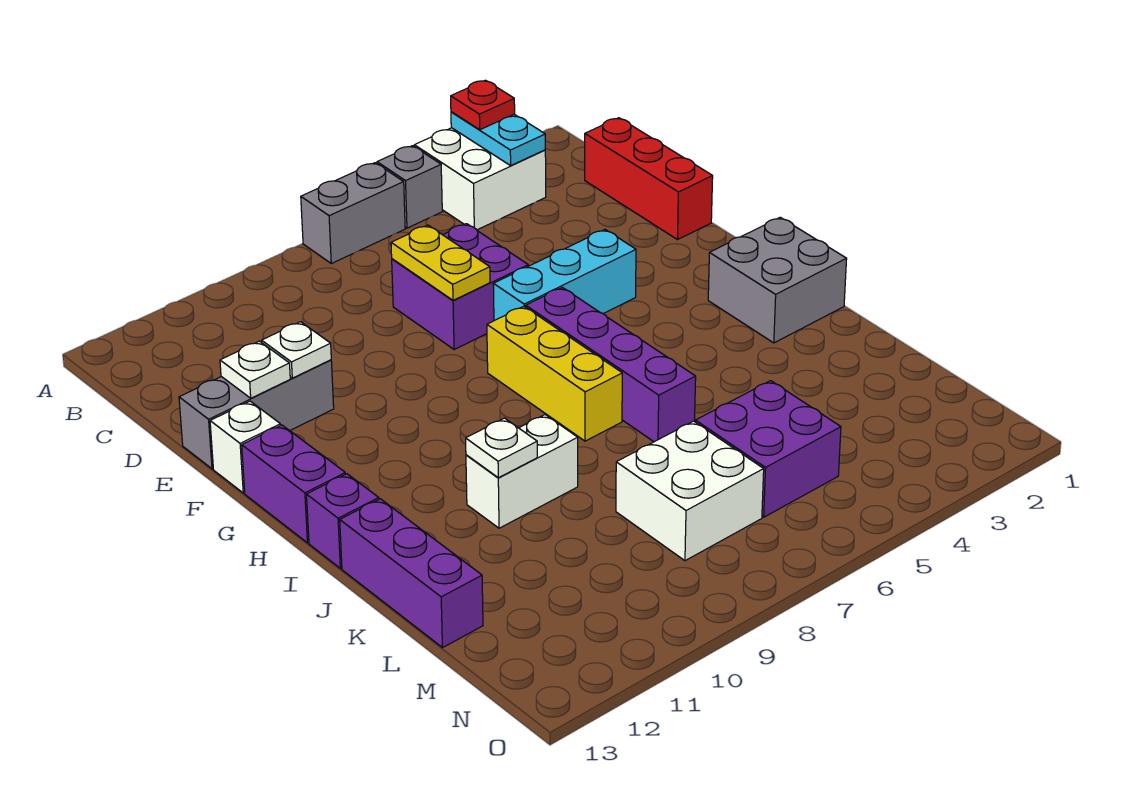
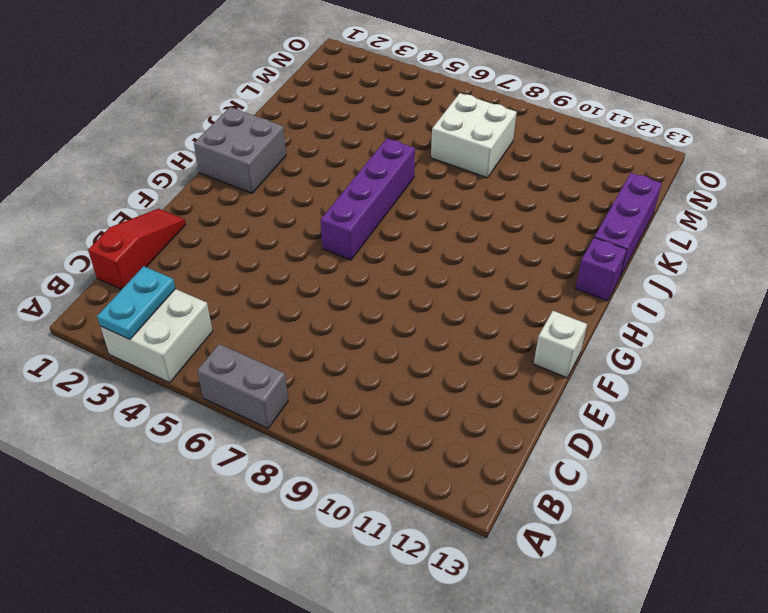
red slope C1:E1 level 1 top C -> red brick C1:E1 level 1
none -> grey brick A5 level 1
none -> purple brick D6:E7 level 1
none -> grey brick E11:E13 level 1

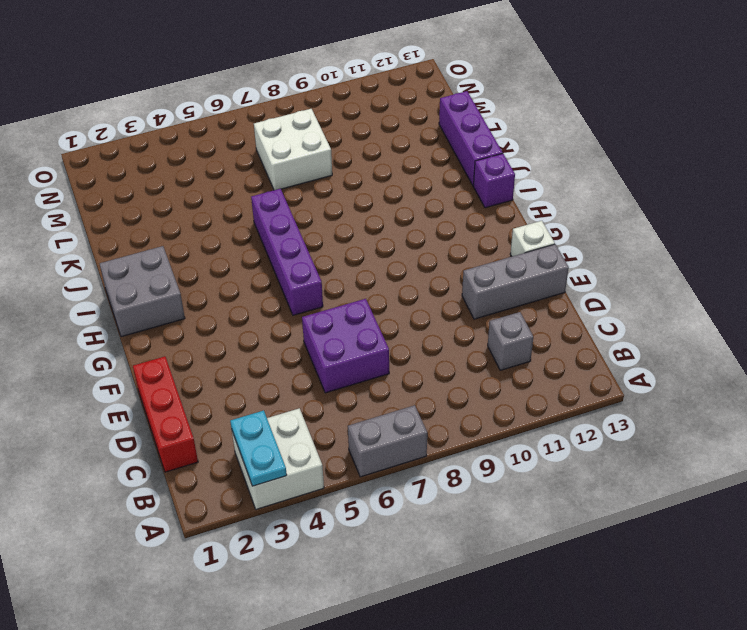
grey brick C11 level 1 -> grey brick A5 level 1
none -> cyan brick F4:F6 level 1
none -> yellow brick G7:I7 level 1
none -> purple brick G13:H13 level 1

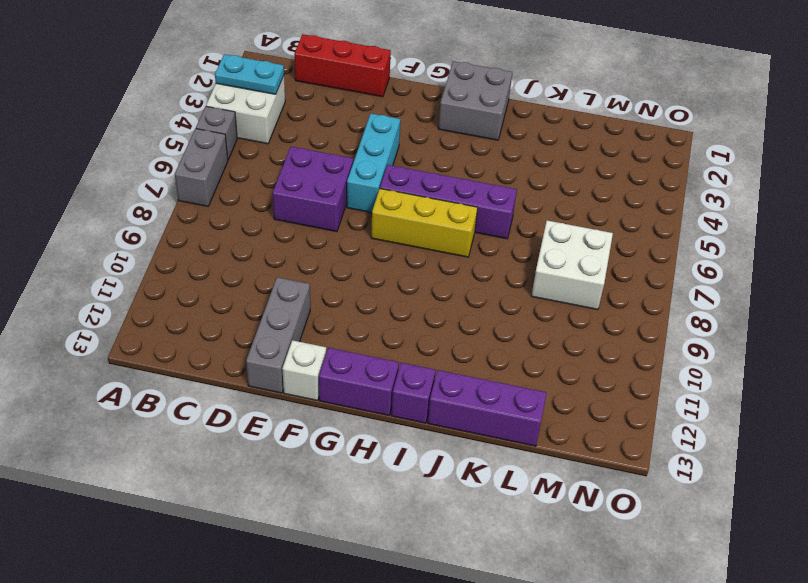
none -> white brick J9:J10 level 1
none -> purple brick L5:M6 level 1
none -> yellow plate D7:E7 level 2

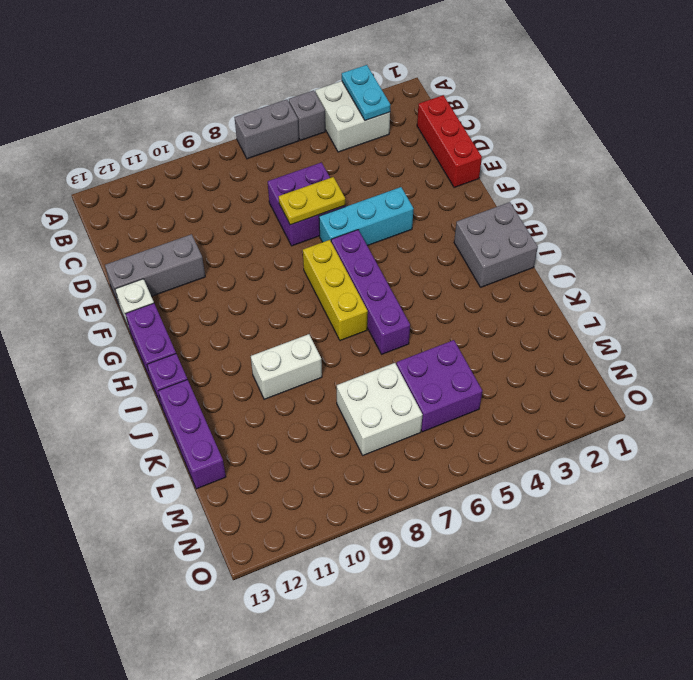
yellow plate E6:E7 level 2 -> yellow plate D7:E7 level 2
none -> white plate E11 level 2
none -> white plate E12 level 2
none -> white plate J10 level 2

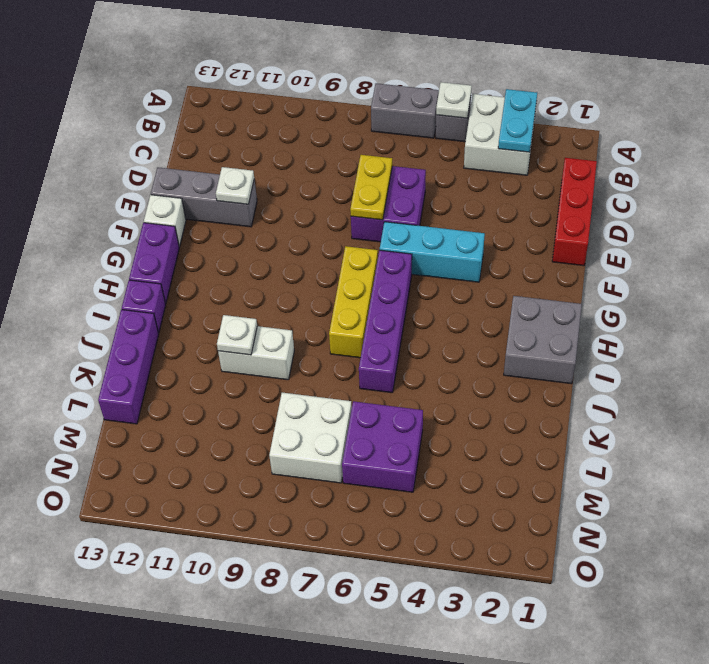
white plate A5 level 2 -> white plate E12 level 2
none -> red plate A3 level 3

